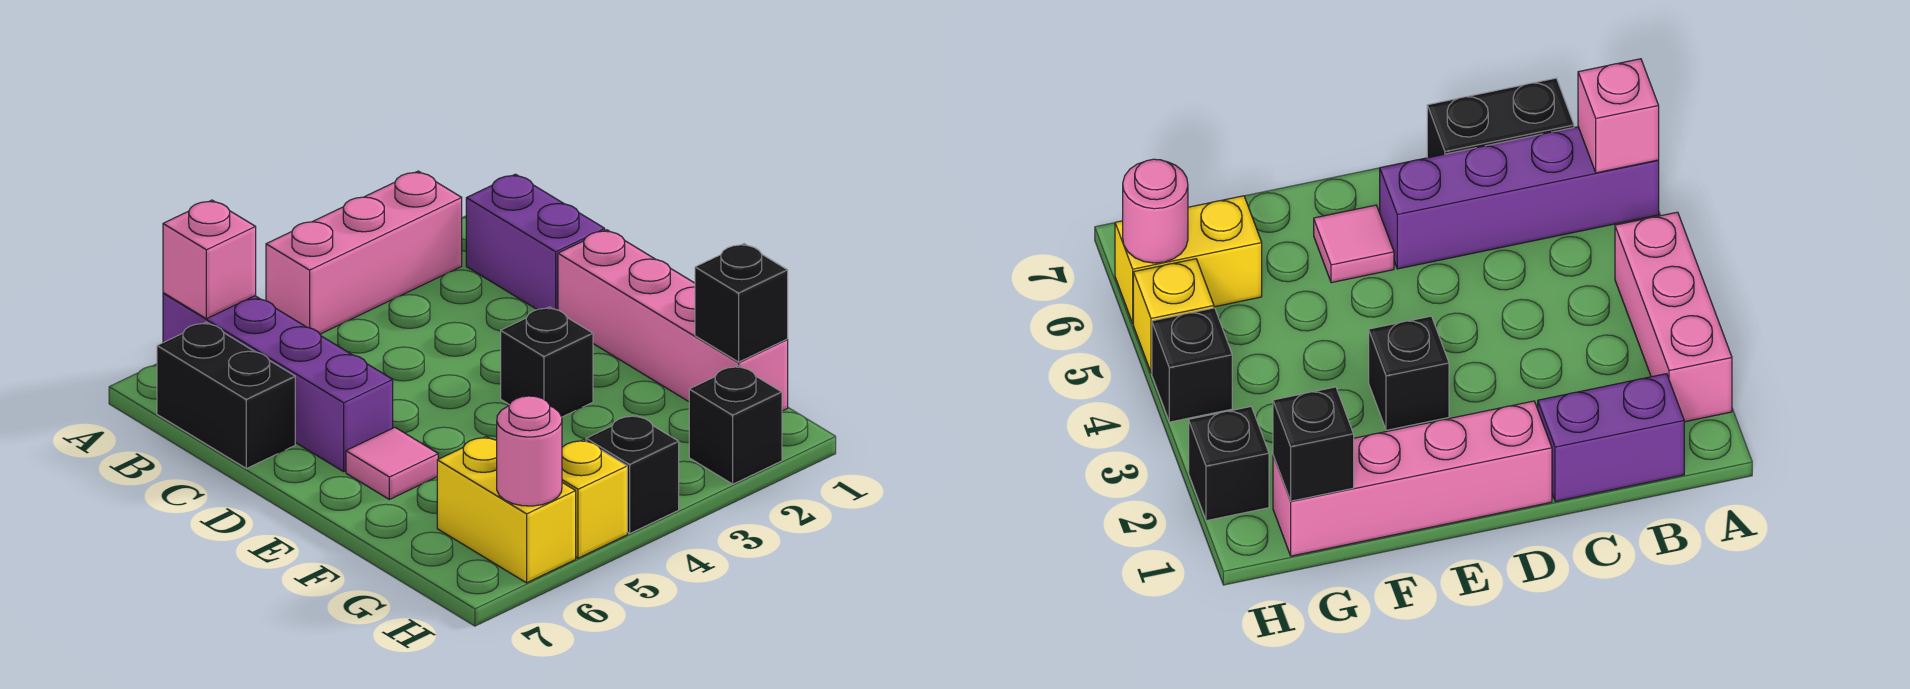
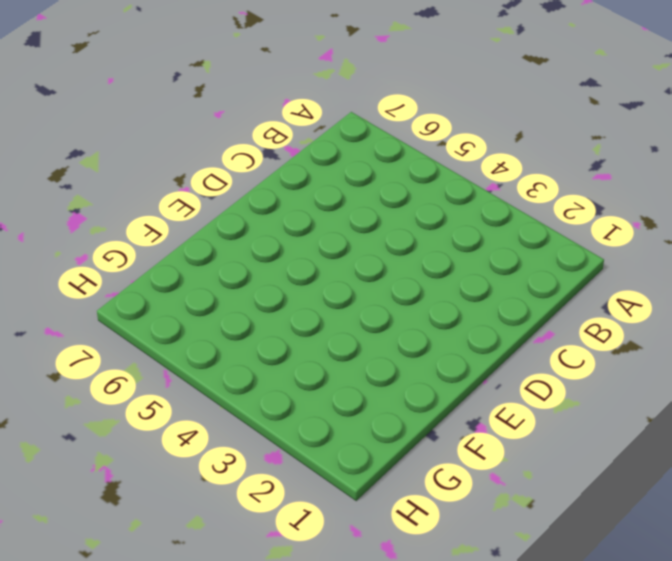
none -> pink brick A2:A4 level 1
none -> purple brick A6:D6 level 1
none -> purple brick B1:C1 level 1

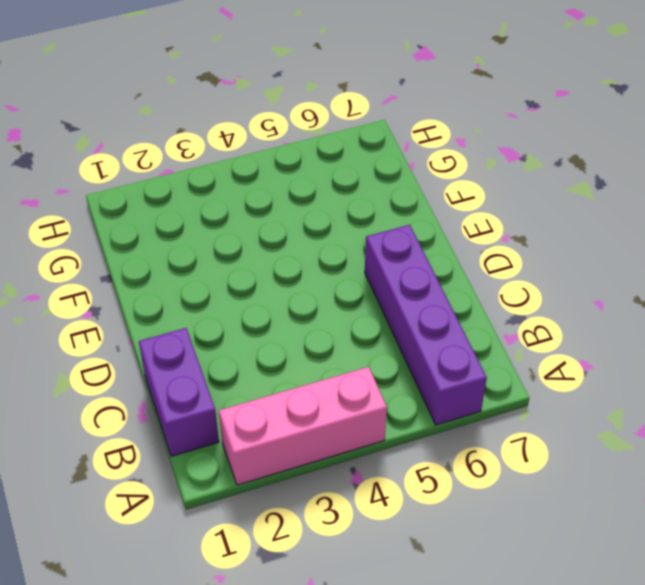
none -> black brick B7:C7 level 1
none -> pink brick D1:G1 level 1
none -> black brick E3 level 1

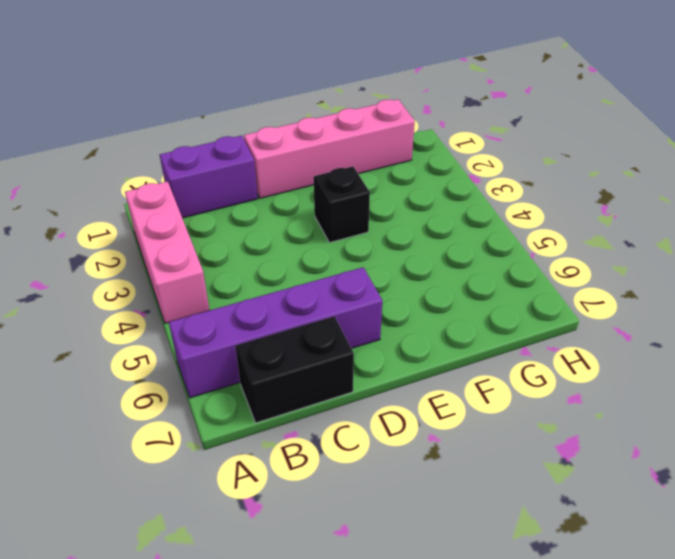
none -> pink tile E6 level 1
none -> yellow brick G6:H6 level 1
none -> black brick H2 level 1

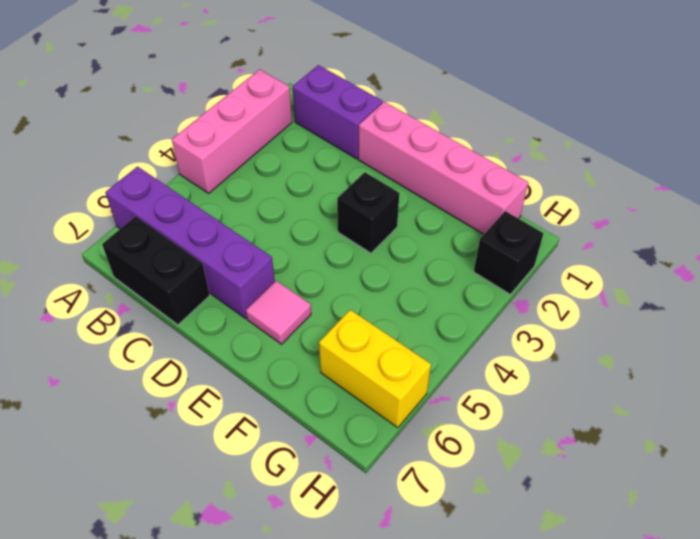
none -> black brick H4 level 1
none -> yellow brick H5 level 1
none -> pink brick A6 level 2

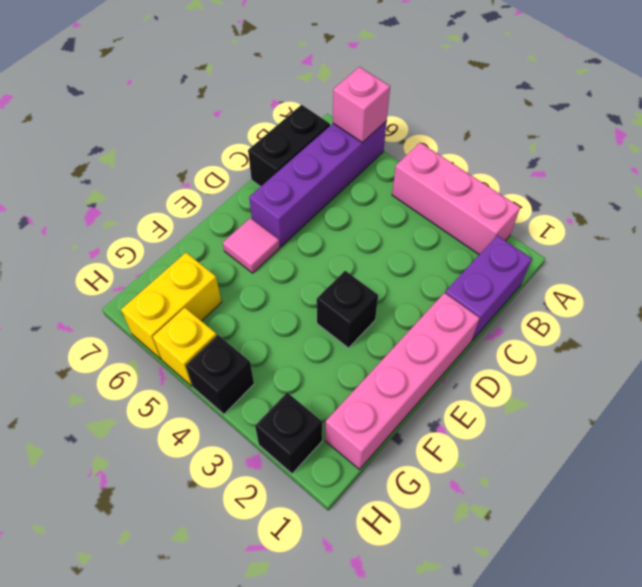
none -> black brick G1 level 2
none -> pink round brick H6 level 2

